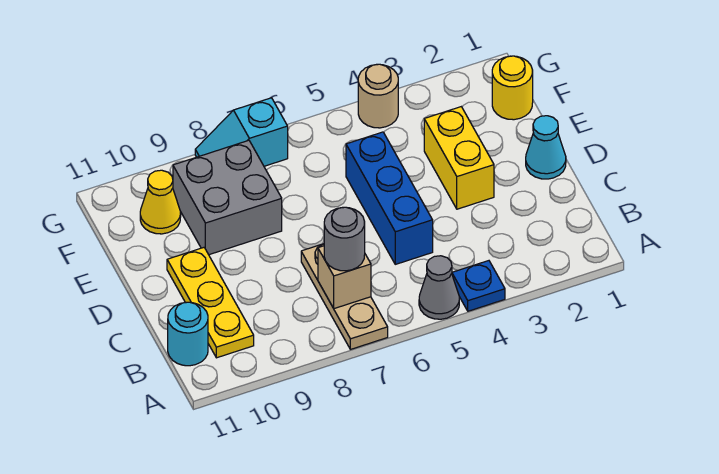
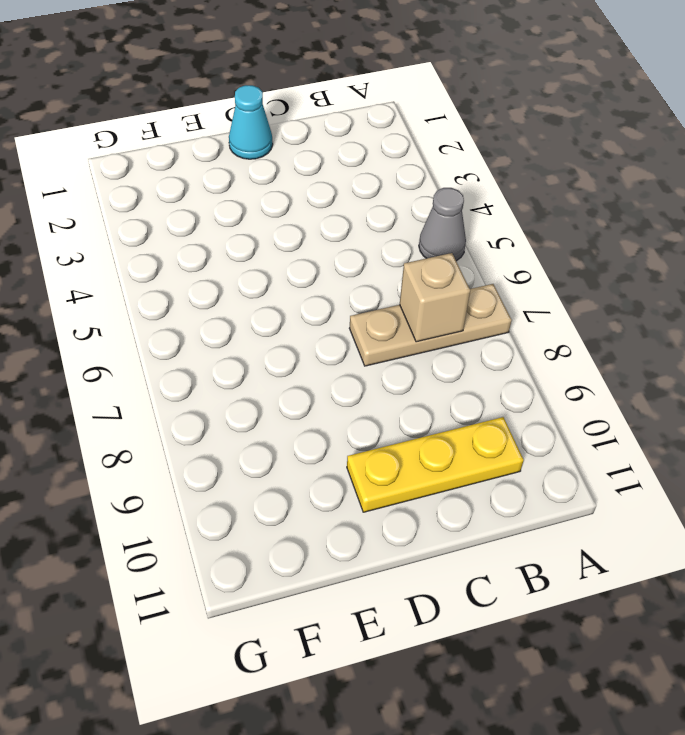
none -> blue plate A4 level 1
none -> cyan round brick B11 level 1
none -> blue brick C5:E5 level 1

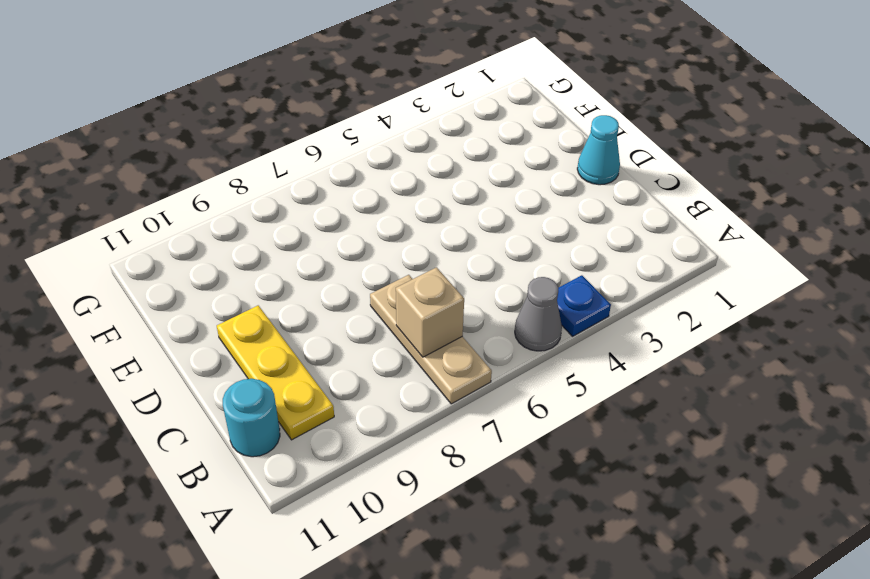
none -> blue brick C5:E5 level 1
none -> yellow brick D3:E3 level 1
none -> grey brick E8:F9 level 1

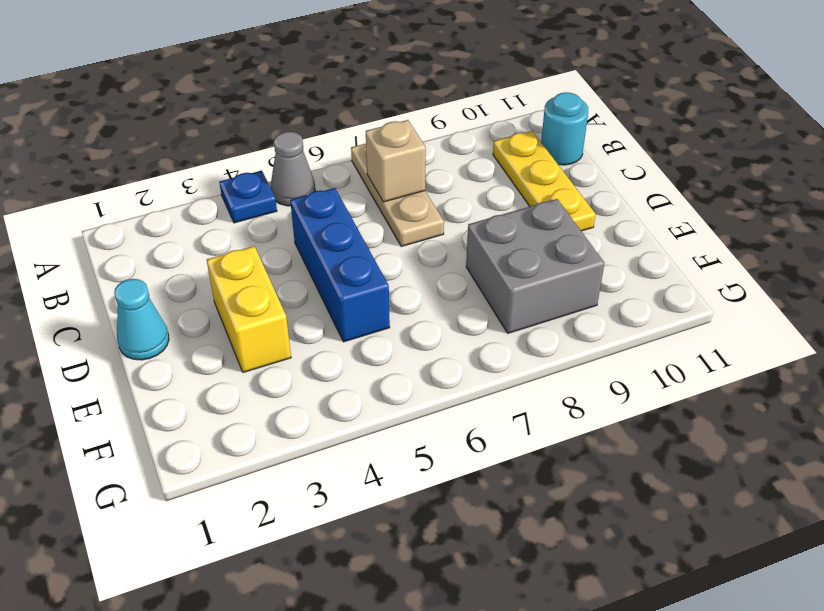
none -> yellow round brick F1 level 1
none -> yellow cone F10 level 1
none -> tan round brick G4 level 1

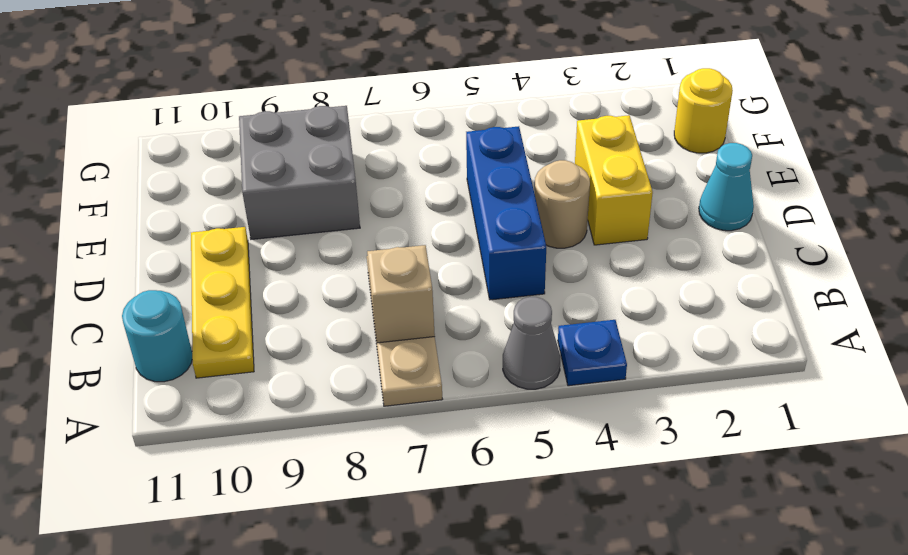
tan round brick D4 level 1 -> tan round brick G4 level 1
none -> yellow cone F10 level 1
none -> cyan slope G7:G8 level 1 top 7
none -> grey round brick B7 level 3

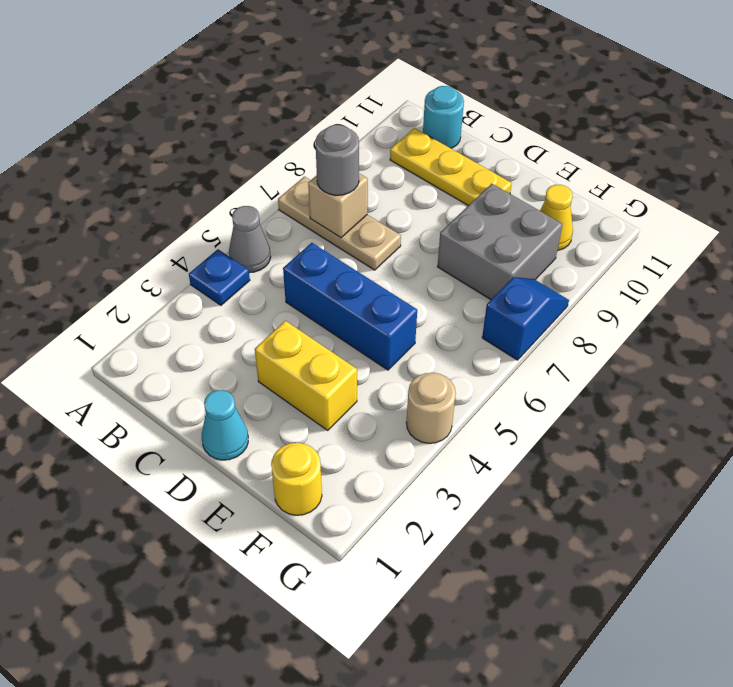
blue slope G7:G8 level 1 top 7 -> cyan slope G7:G8 level 1 top 7

